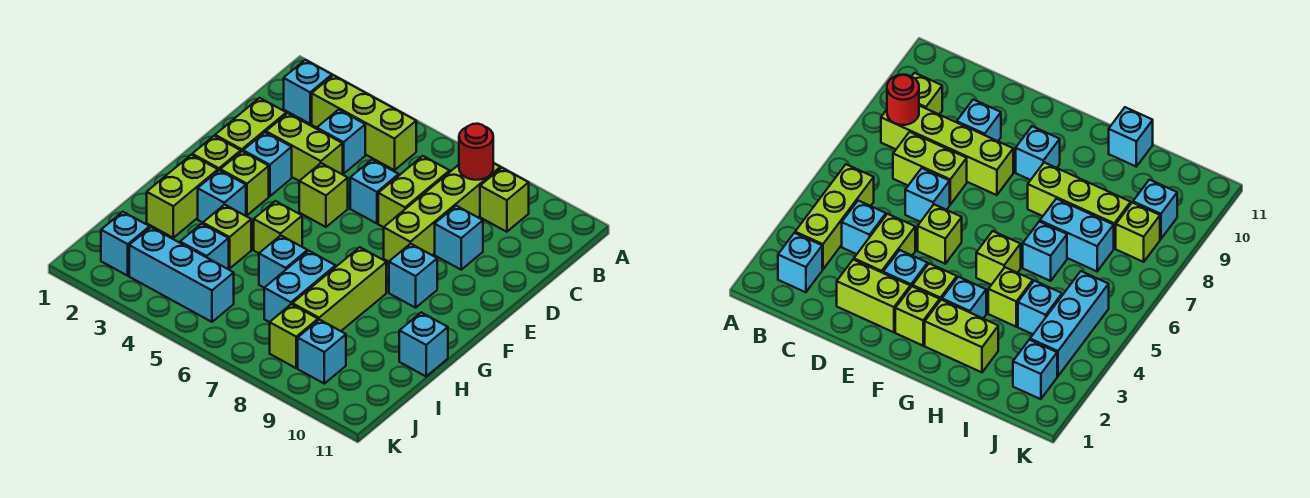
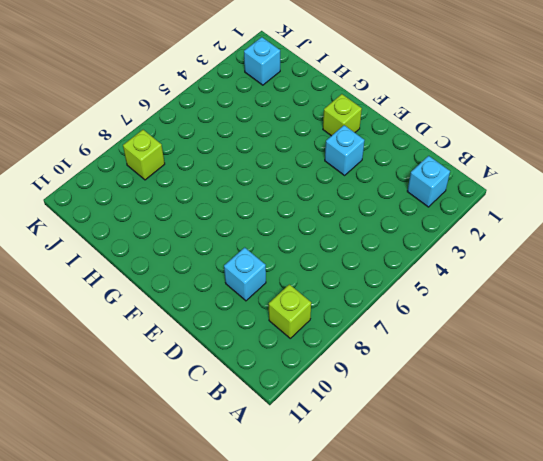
none -> lime brick B3:B5 level 1
none -> lime brick B8:E8 level 1
none -> cyan brick C4 level 1

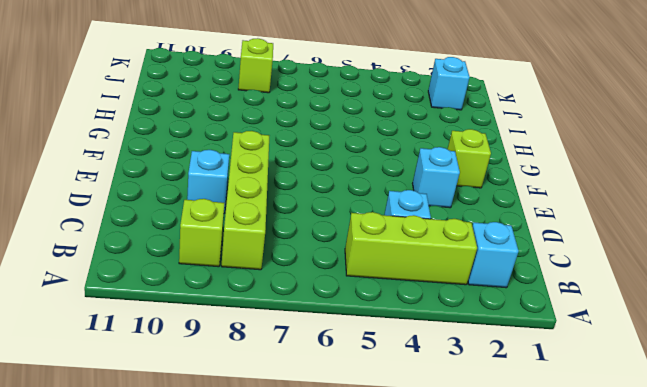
none -> lime brick C7:D7 level 1
none -> lime brick D2:E2 level 1
none -> lime brick D3:D4 level 1

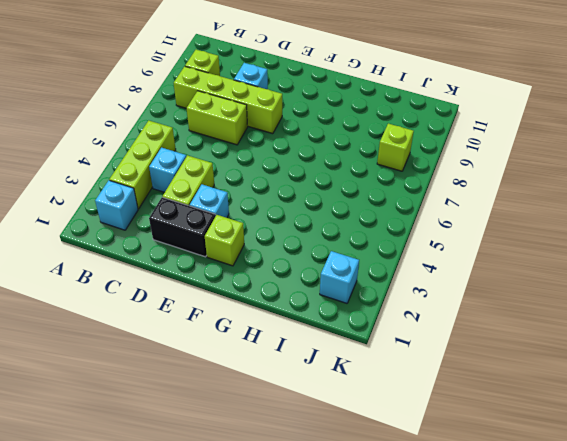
black brick D2:E2 level 1 -> lime brick D2:E2 level 1
none -> cyan brick D6 level 1
none -> lime brick E5 level 1
none -> lime brick F3 level 1

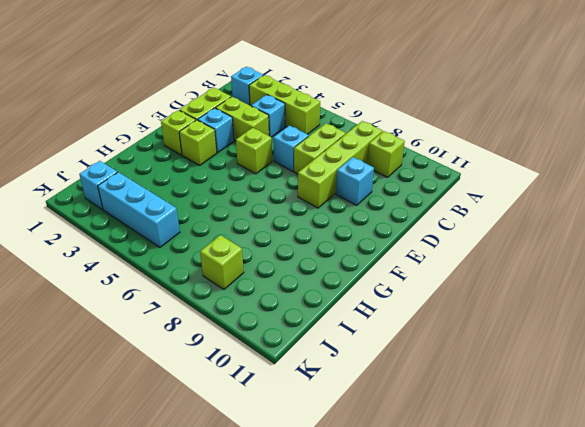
none -> cyan brick F9 level 1
none -> lime brick G2:H2 level 1
none -> cyan brick G3 level 1

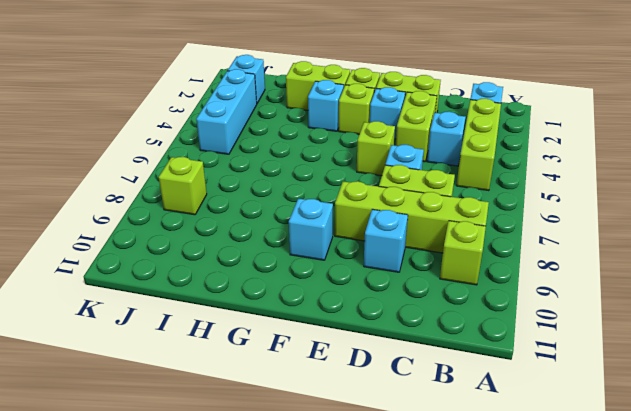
none -> lime brick G5 level 1
none -> lime brick G8:I8 level 1
none -> lime brick H4 level 1

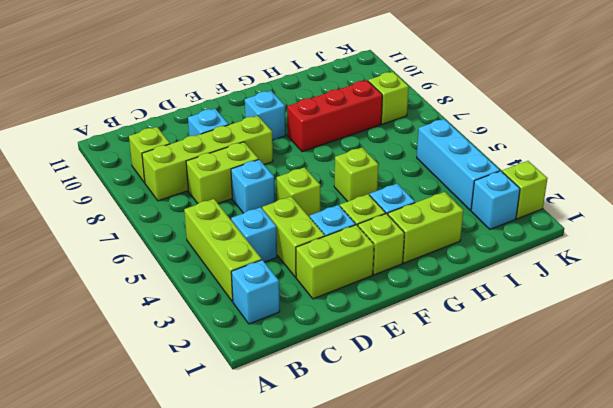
red brick G8:I8 level 1 -> lime brick G8:I8 level 1
lime brick K2 level 1 -> lime brick H4 level 1
none -> cyan brick H6 level 1
none -> cyan brick H7:I7 level 1
none -> cyan brick H11 level 1

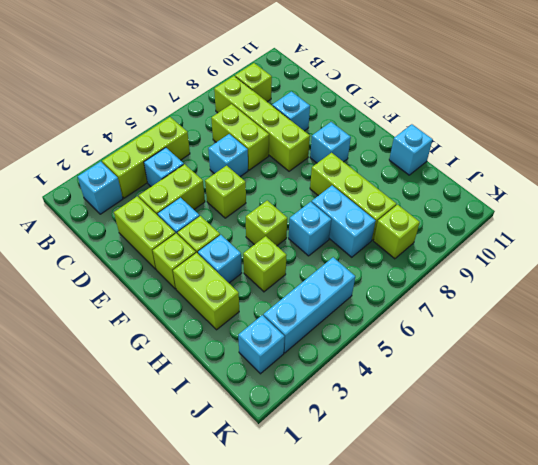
none -> cyan brick I4 level 1
none -> cyan brick J9 level 1
none -> red round brick B8 level 2

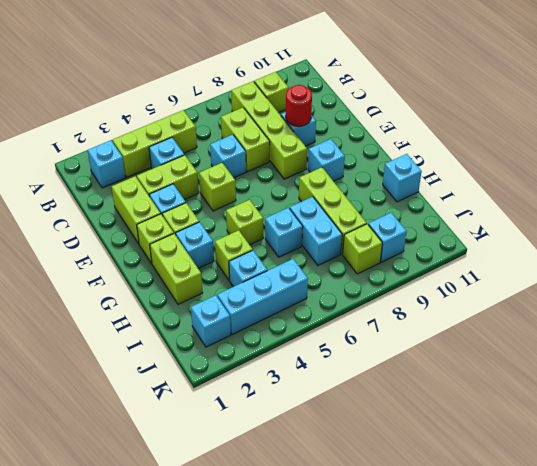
red round brick D9 level 2 -> red round brick B8 level 2

